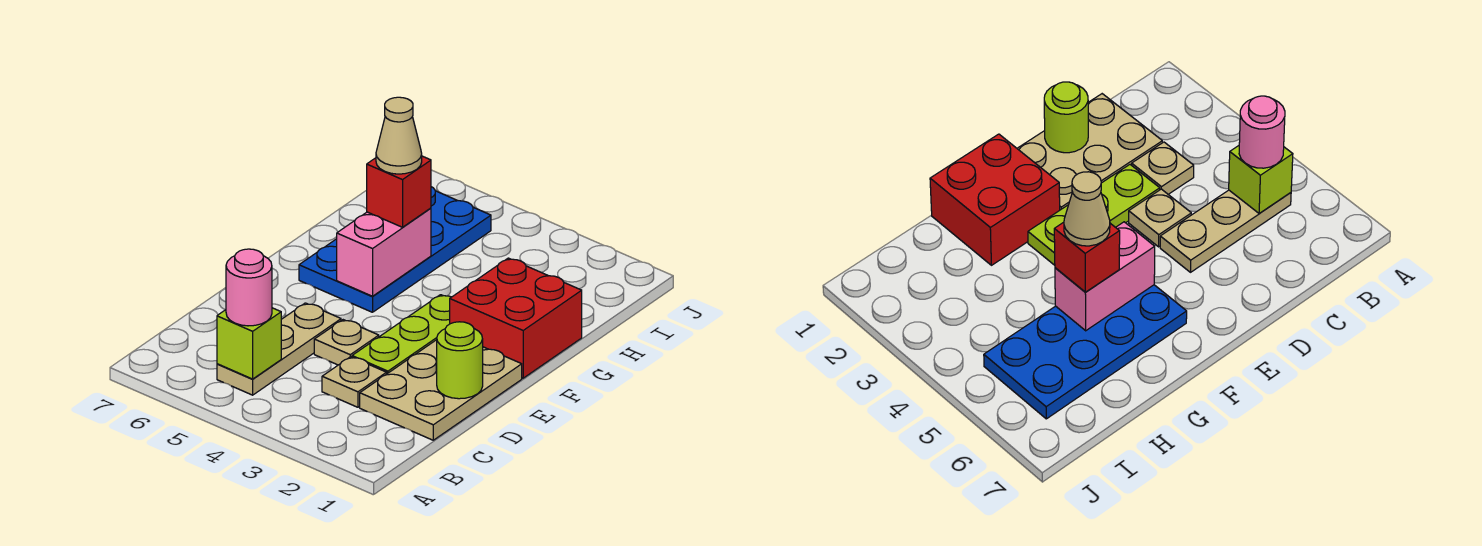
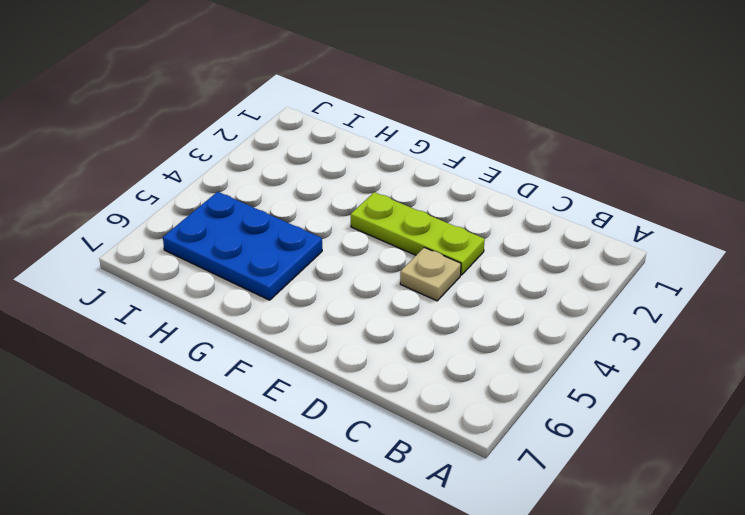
blue plate G5:I6 level 1 -> blue plate F5:I6 level 1
none -> tan plate B5:D5 level 1
none -> tan plate C1:E2 level 1
none -> tan plate C3 level 1

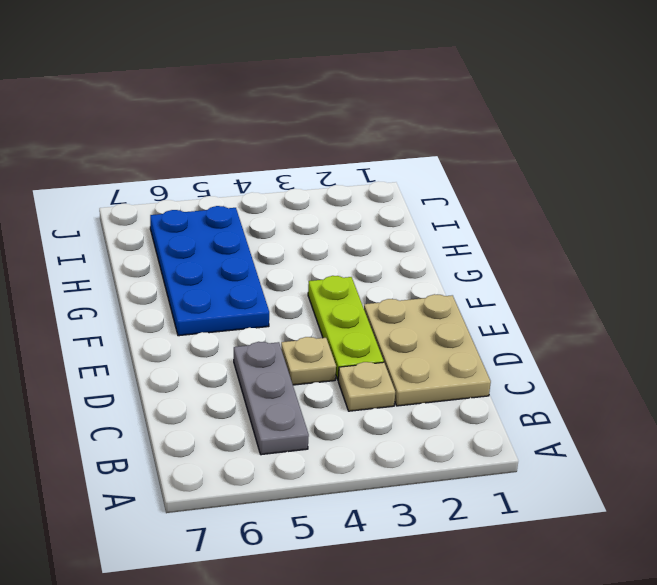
grey plate B5:D5 level 1 -> tan plate B5:D5 level 1
none -> red brick F1:G2 level 1
none -> lime brick B5 level 2
none -> lime round brick D1 level 2

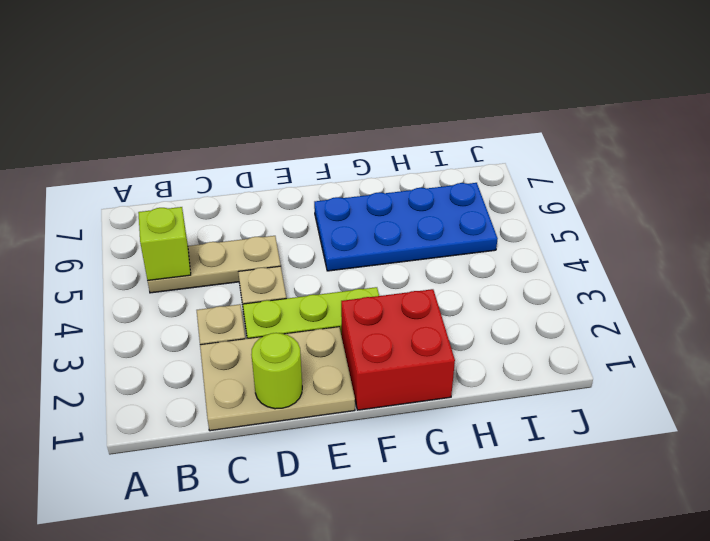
none -> pink brick F5:G5 level 2
none -> pink round brick B5 level 3
none -> red brick G5 level 3

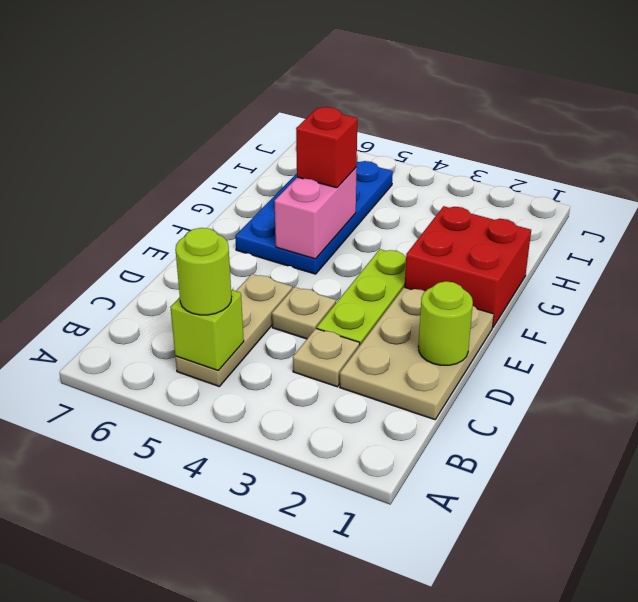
lime round brick B5 level 3 -> pink round brick B5 level 3
none -> tan cone G5 level 4

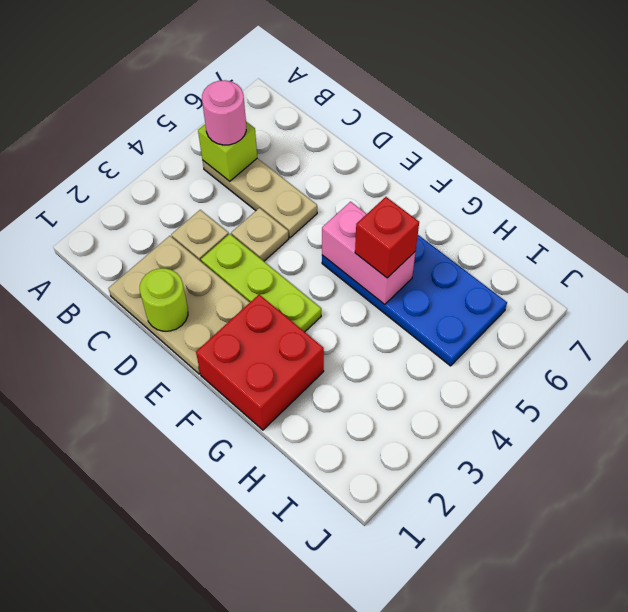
none -> tan cone G5 level 4

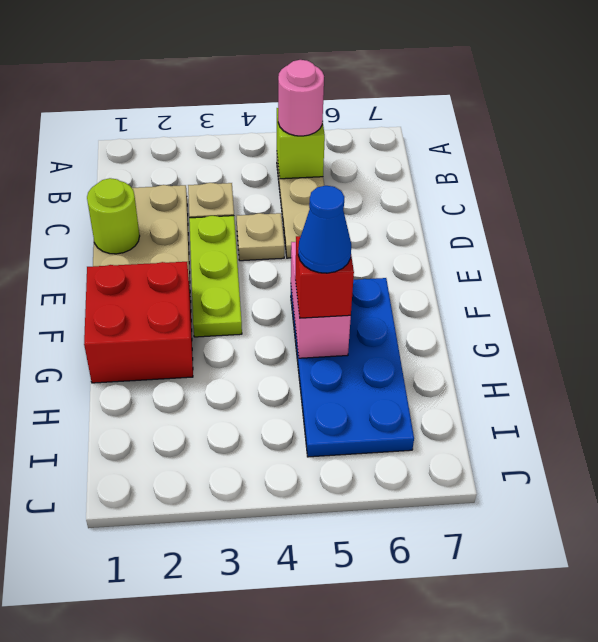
blue cone G5 level 4 -> tan cone G5 level 4

